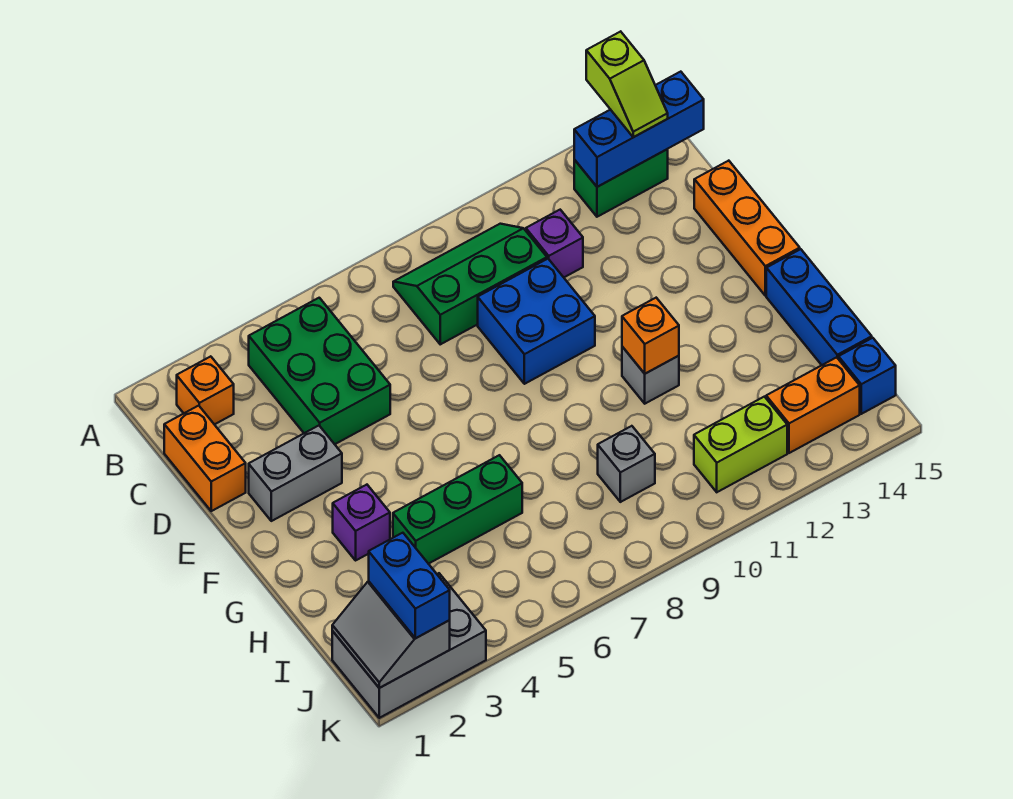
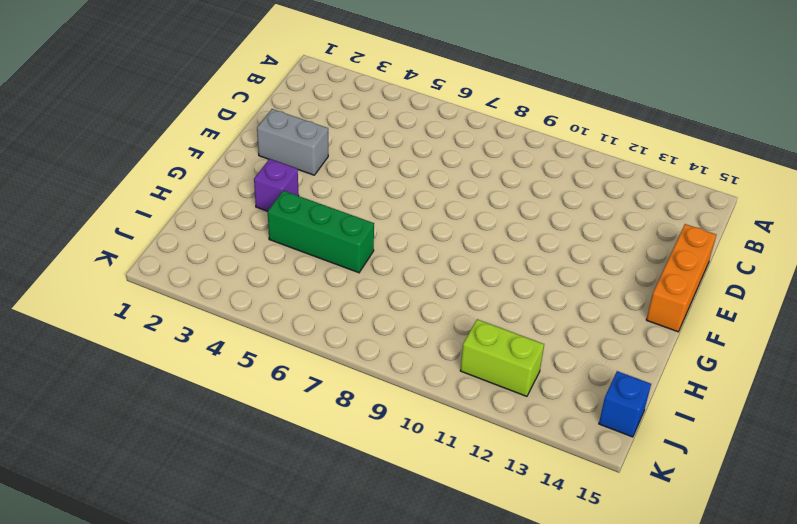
none -> orange brick B2 level 1
none -> green brick B4:D5 level 1
none -> green slope B8:C10 level 1 top C

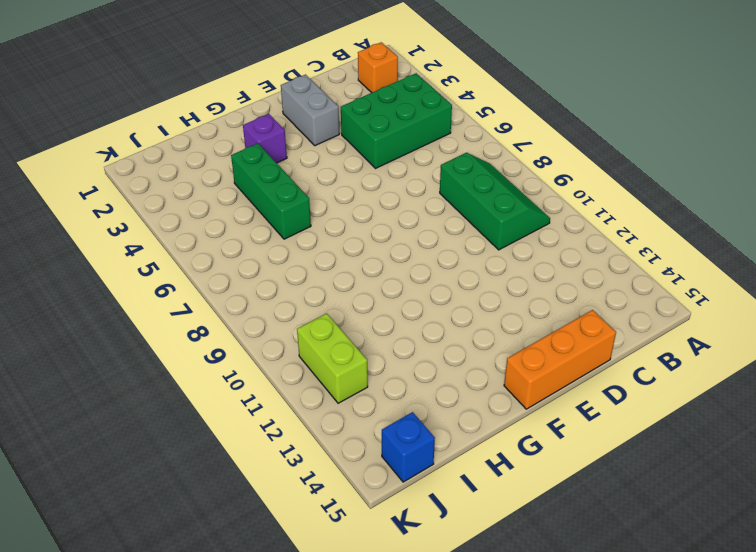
none -> green brick B13:B14 level 1
none -> orange brick C1:D1 level 1
none -> purple brick C11 level 1

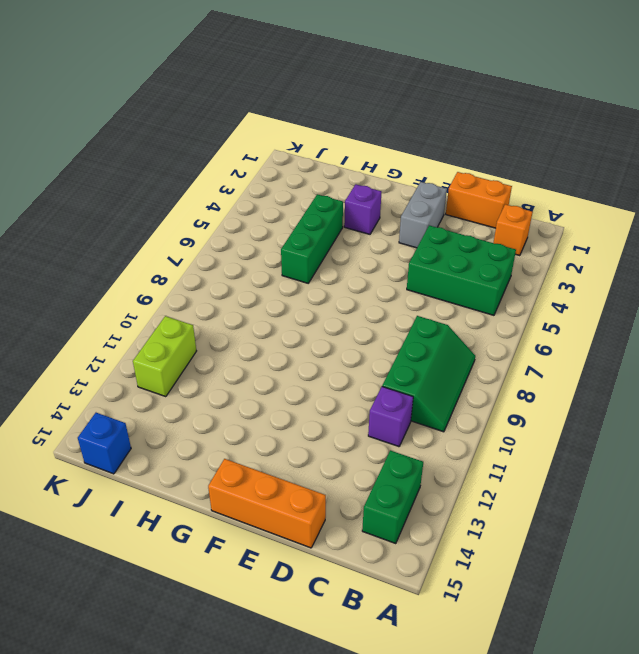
none -> blue brick D9:E10 level 1
none -> grey brick G11 level 1
none -> blue brick G15:I15 level 1

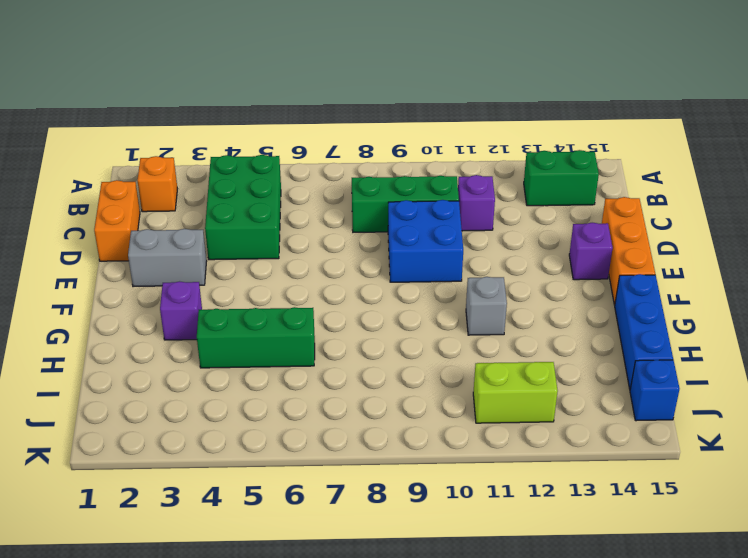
purple brick E14 level 1 -> none
none -> grey brick I9 level 1
none -> grey brick J1:K3 level 1
none -> orange brick J13:J14 level 1

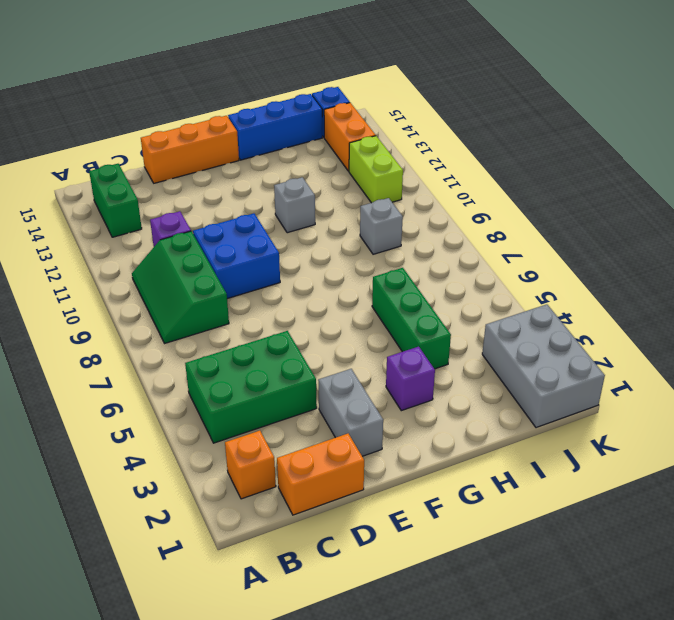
none -> blue brick B13:B15 level 2
none -> orange brick G11 level 2
none -> grey slope J1:K2 level 2 top 2

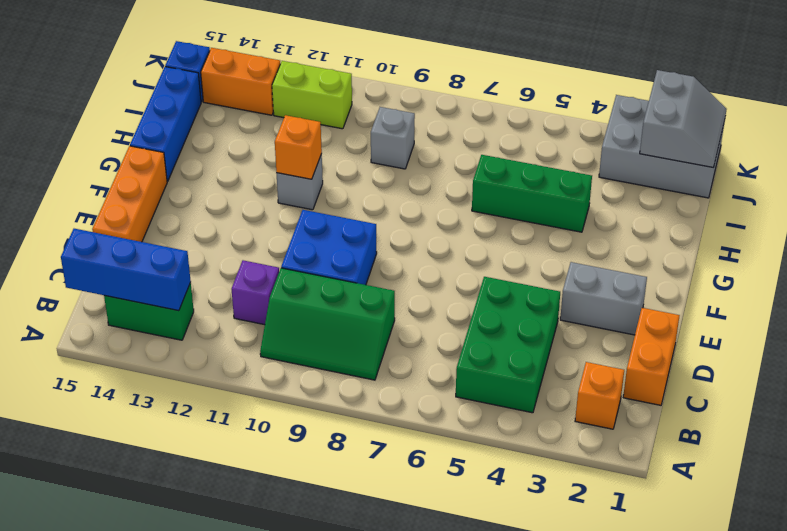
none -> purple brick G3 level 1
none -> lime slope A14:B14 level 3 top A
none -> blue brick J2:K2 level 3

